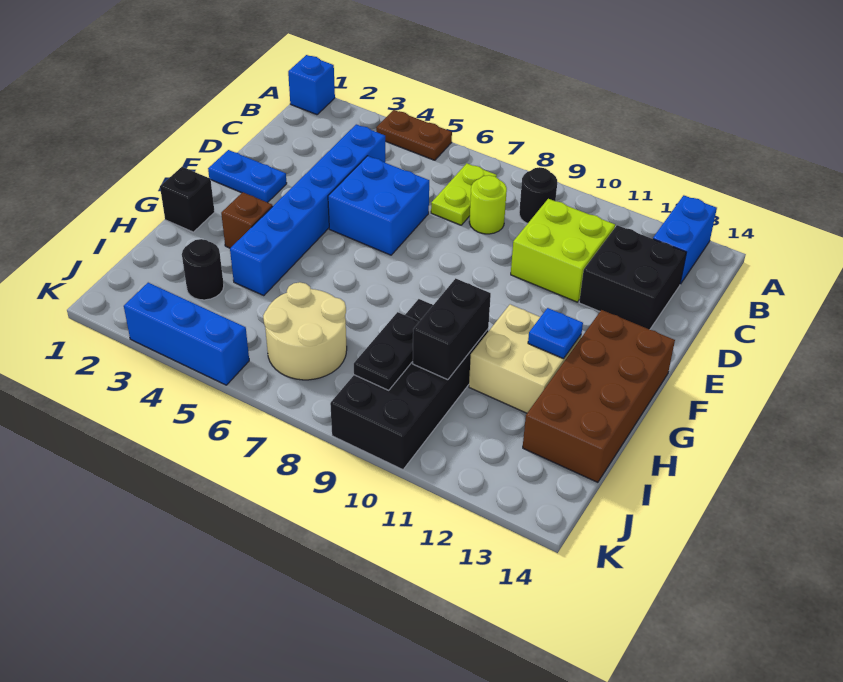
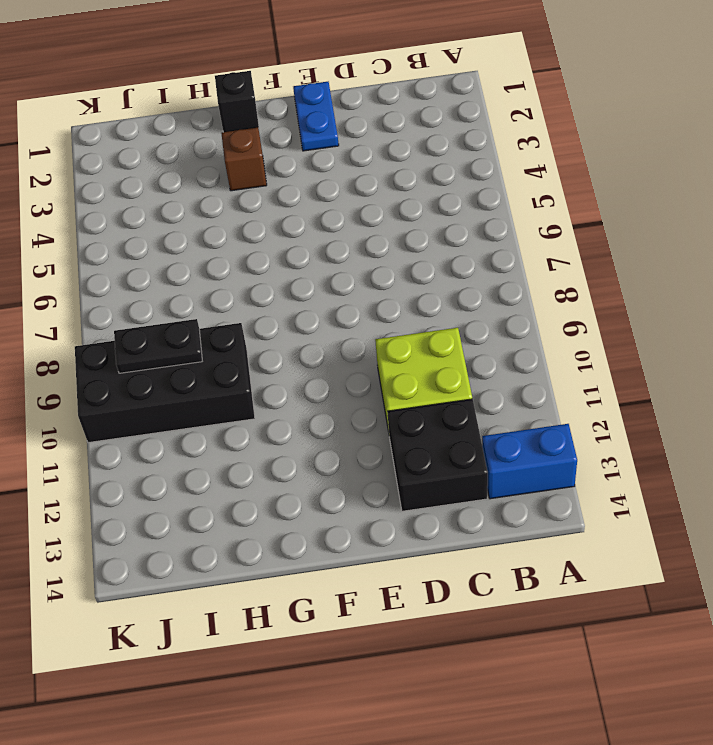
none -> blue brick A1 level 1
none -> brown plate A4:A5 level 1
none -> lime plate B7:C7 level 1

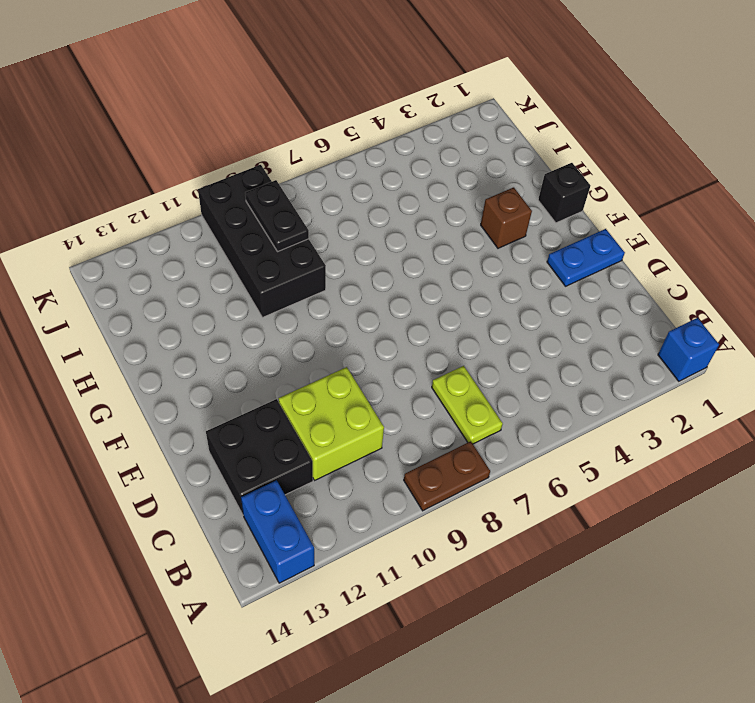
brown plate A8:A9 level 1 -> brown plate A4:A5 level 1
none -> black round brick B9 level 1
none -> blue brick C4:H4 level 1
none -> lime round brick C8 level 1

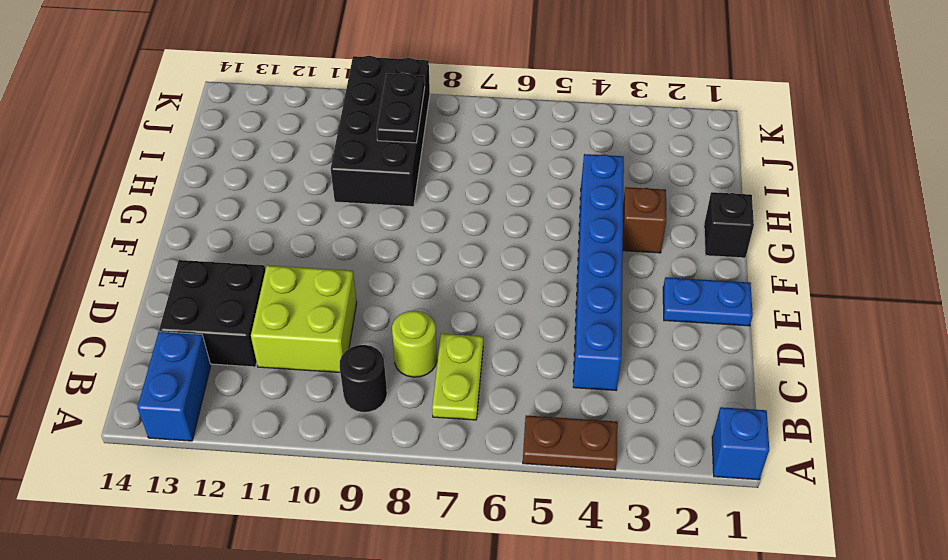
none -> blue brick D5:E6 level 1
none -> brown brick F13:I14 level 1
none -> tan brick G11:H12 level 1

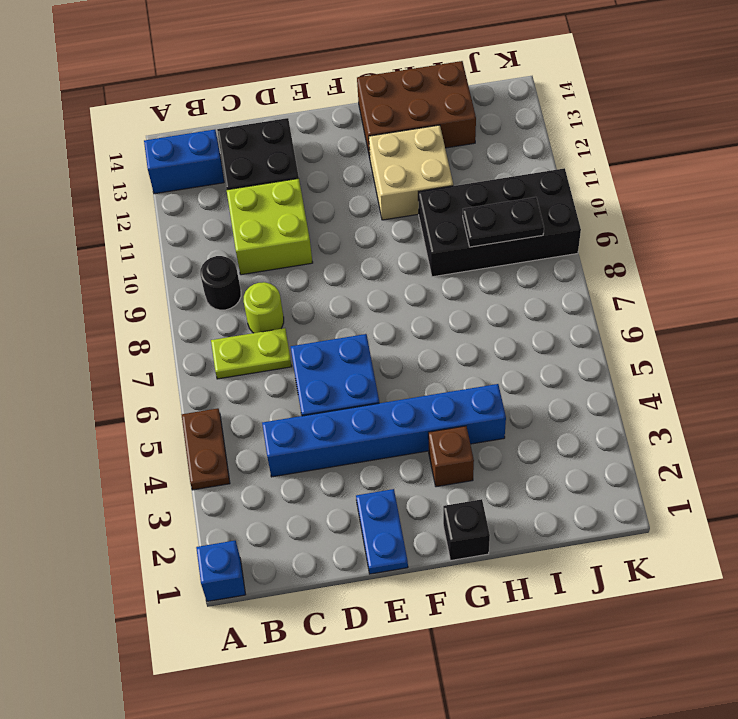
brown brick G13:I14 level 1 -> brown brick F13:I14 level 1
none -> black round brick I3 level 1
none -> tan round brick I6:J7 level 1
none -> blue brick K3:K5 level 1

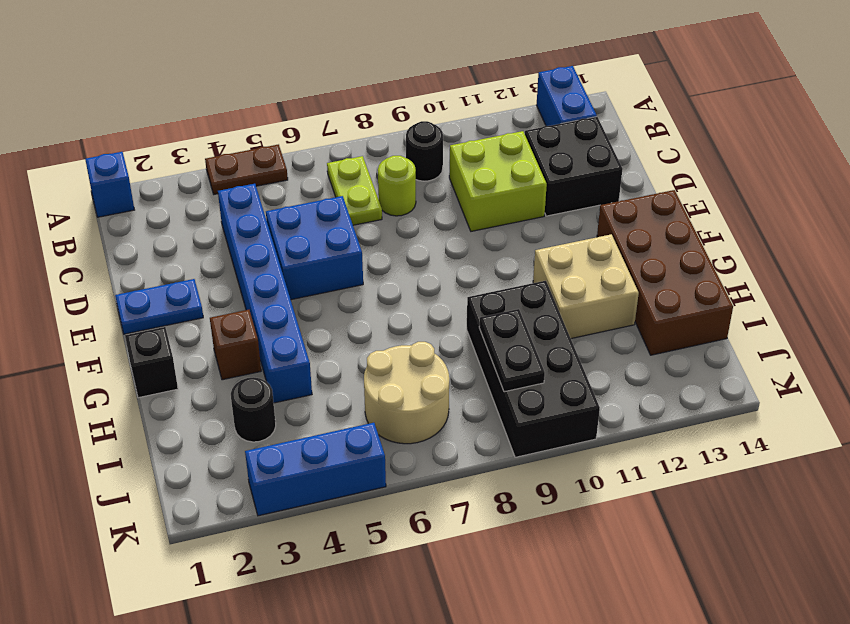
none -> blue plate G12 level 2
none -> black brick H10:I10 level 2

